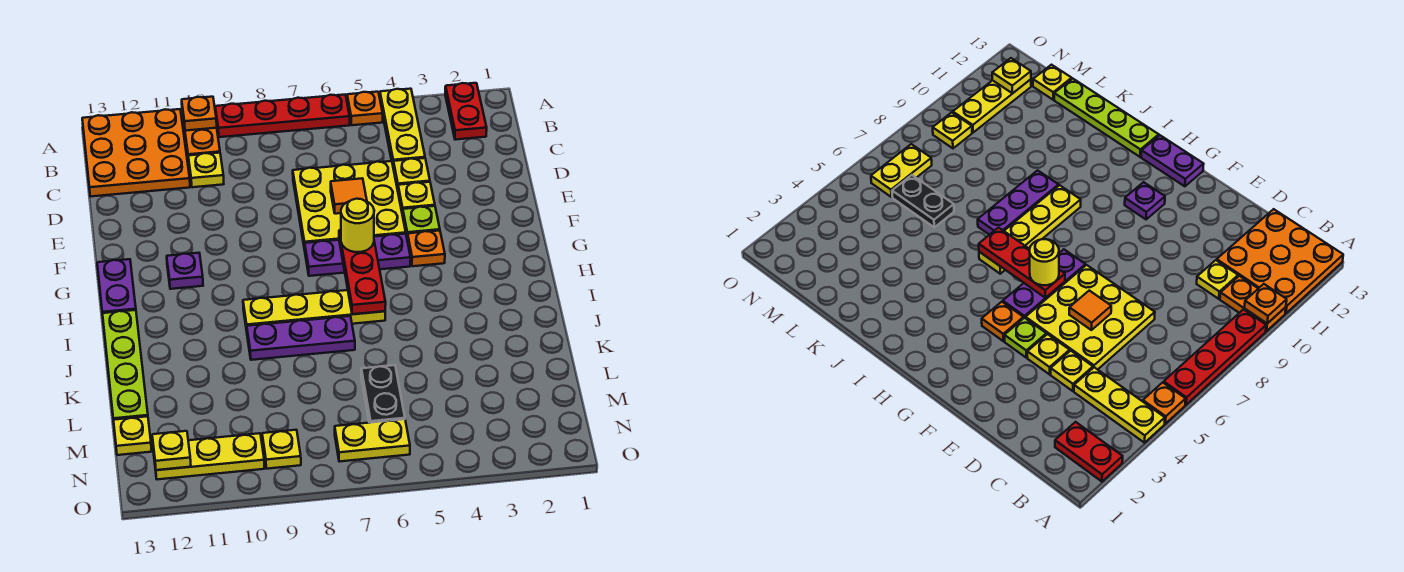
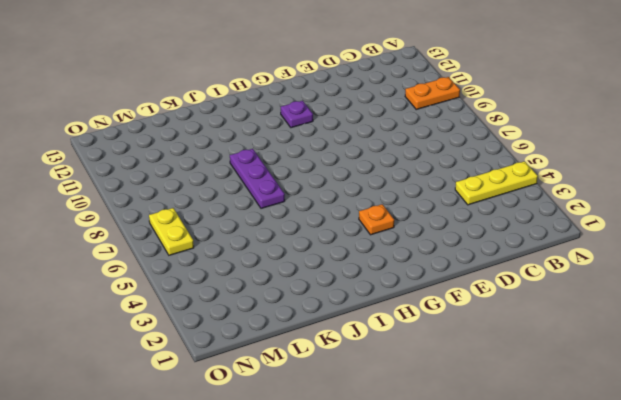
none -> red plate A2:B2 level 1
none -> orange plate A5 level 1
none -> red plate A6:A9 level 1

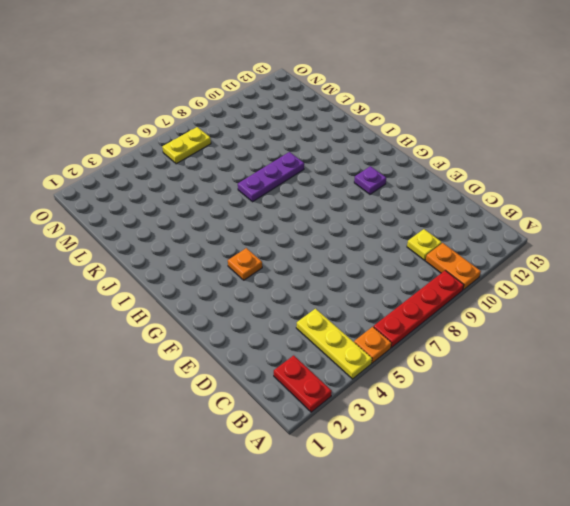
none -> orange plate A11:C13 level 1
none -> yellow plate D4 level 1
none -> yellow plate D5:F7 level 1

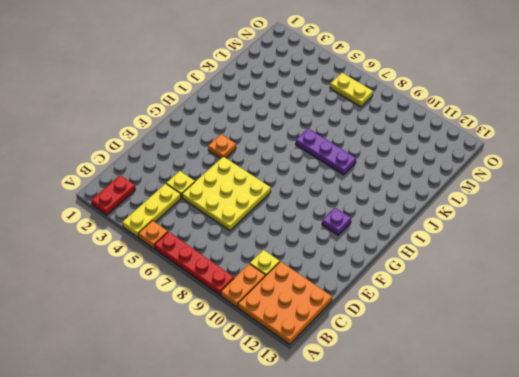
none -> yellow plate E4 level 1
none -> lime plate F4 level 1
none -> purple plate G5:G7 level 1

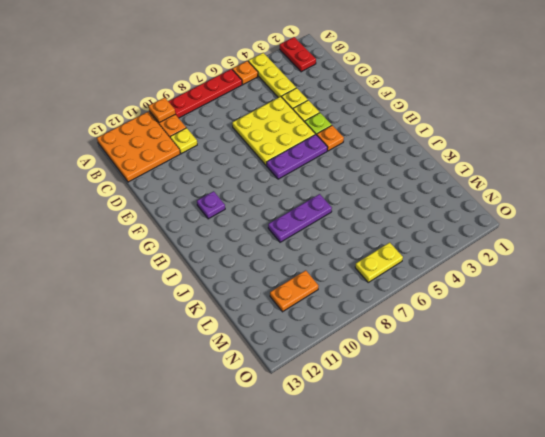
orange plate M10:M11 level 1 -> none
none -> purple plate G13:H13 level 1
none -> yellow plate I6:I9 level 1
none -> lime plate I13:L13 level 1

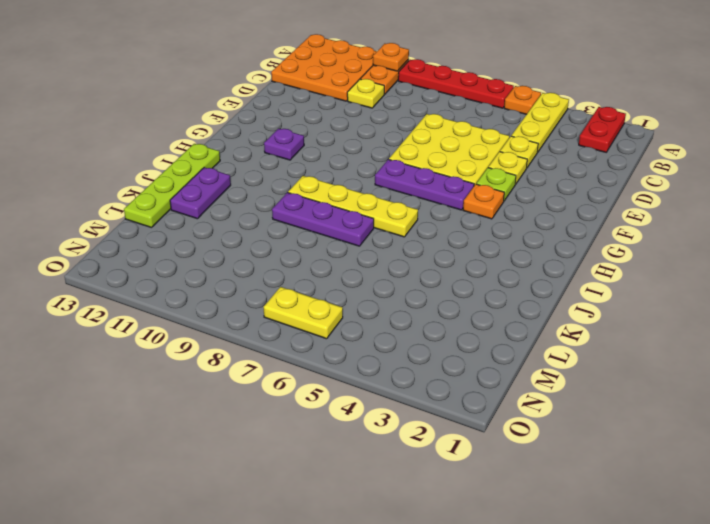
purple plate J12:K12 level 1 -> purple plate G13:H13 level 1
none -> black plate L6:M6 level 1
none -> yellow plate M13 level 1
none -> yellow plate N9 level 1

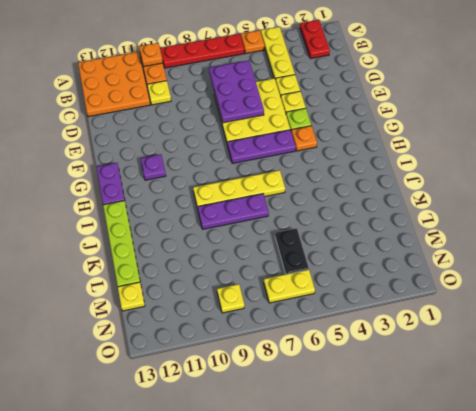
purple plate C6:E7 level 2 -> orange tile E6 level 2
none -> yellow plate N10:N12 level 1
none -> red plate G6:I6 level 2
none -> yellow plate N12 level 2

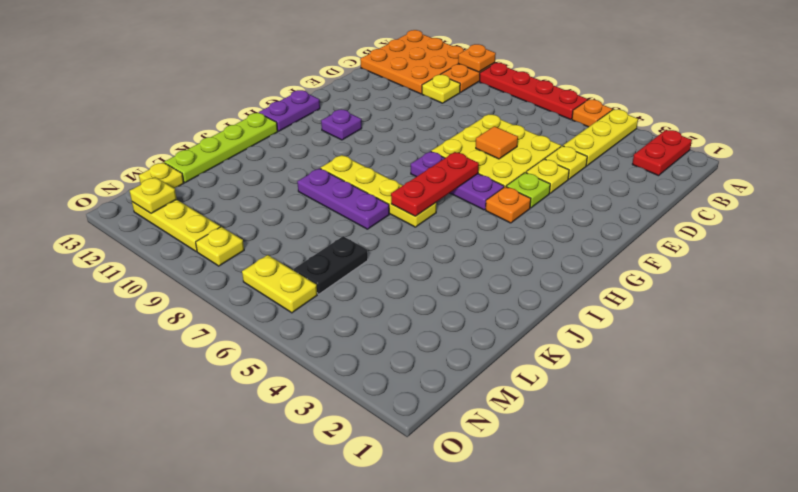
none -> yellow round brick G6 level 3

